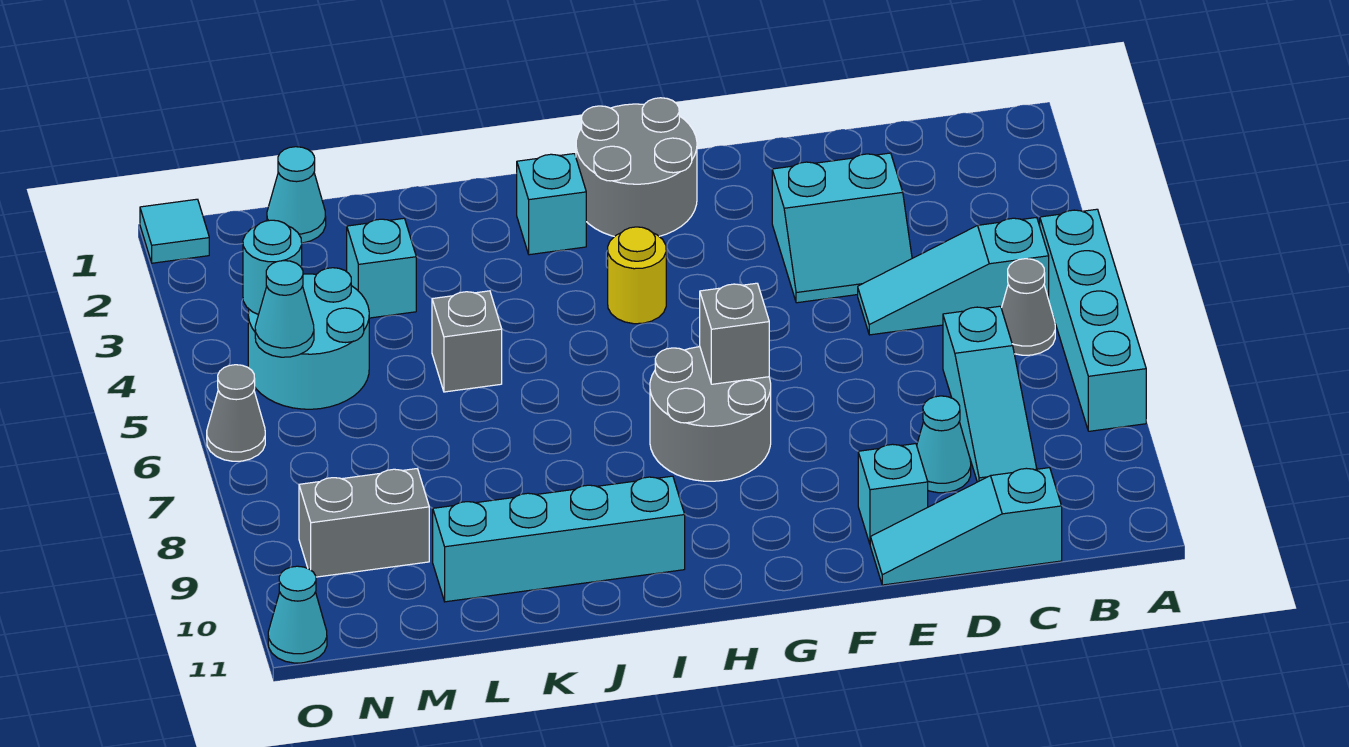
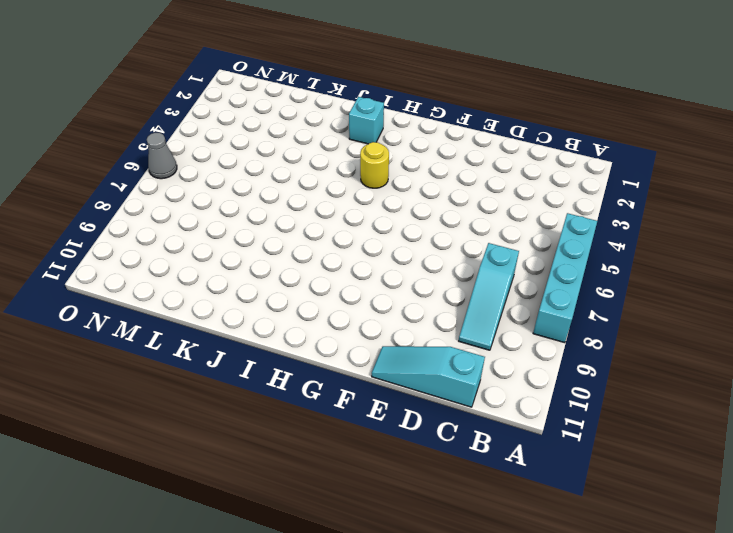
none -> cyan slope B5:D5 level 1 top B
none -> grey cone B6 level 1
none -> cyan slope D3:E4 level 1 top 3

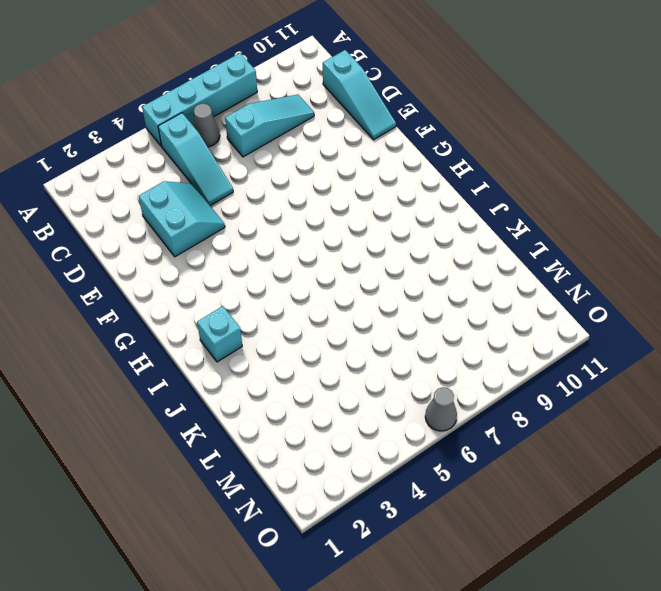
none -> cyan cone D9 level 1
none -> cyan brick E10 level 1
none -> grey round brick G1:H2 level 1

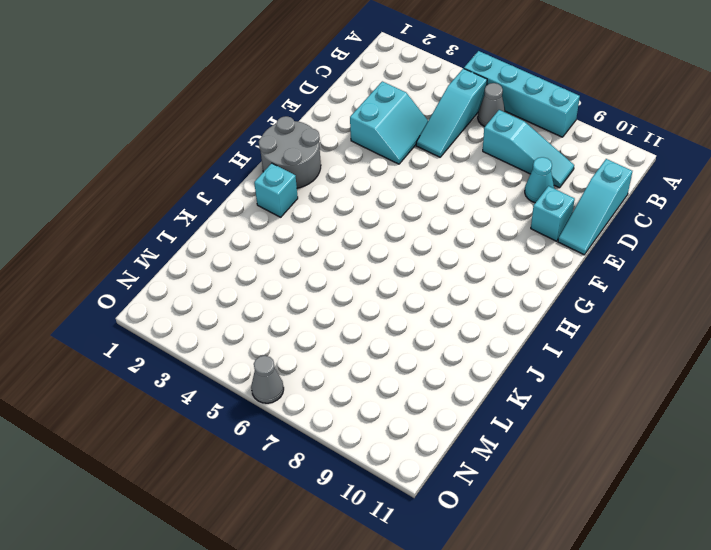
none -> grey round brick G7:H8 level 1
none -> yellow round brick H4 level 1
none -> cyan brick I10:L10 level 1

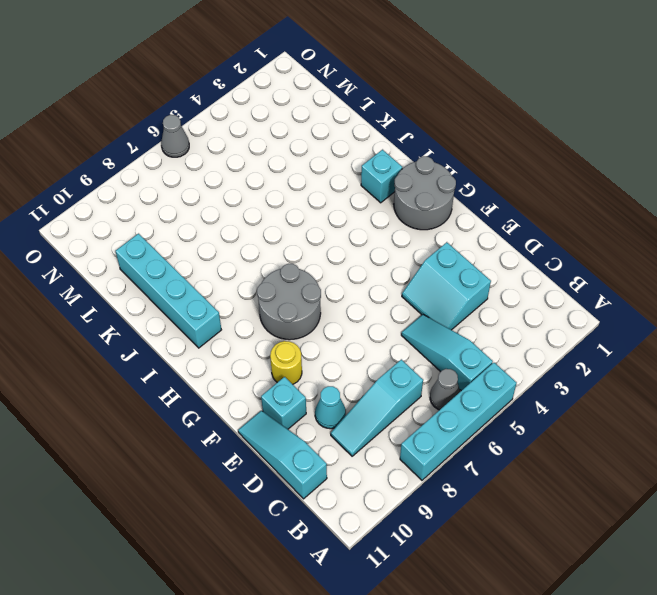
yellow round brick F9 level 1 -> yellow round brick H4 level 1
none -> grey brick K5 level 1
none -> cyan brick L3 level 1
none -> cyan cone M1 level 1

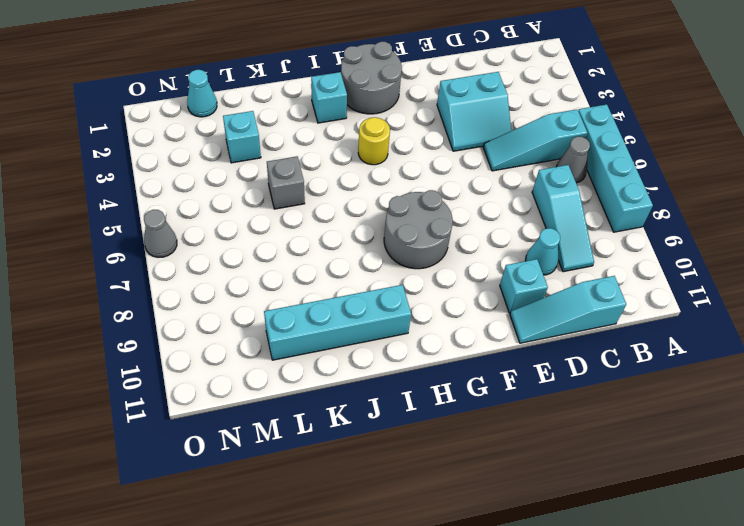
none -> cyan round brick M4:N5 level 1
none -> grey brick M9:N9 level 1
none -> cyan tile O1 level 1

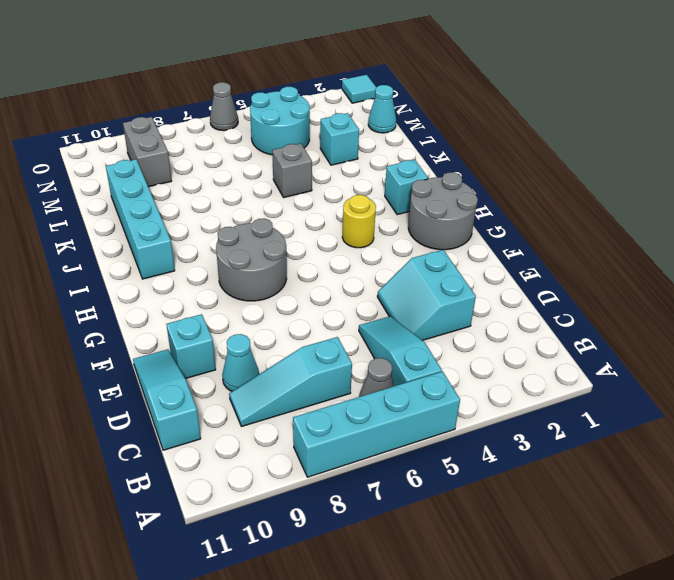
none -> cyan cone O11 level 1
none -> grey brick G7 level 2
none -> cyan round brick N4 level 2

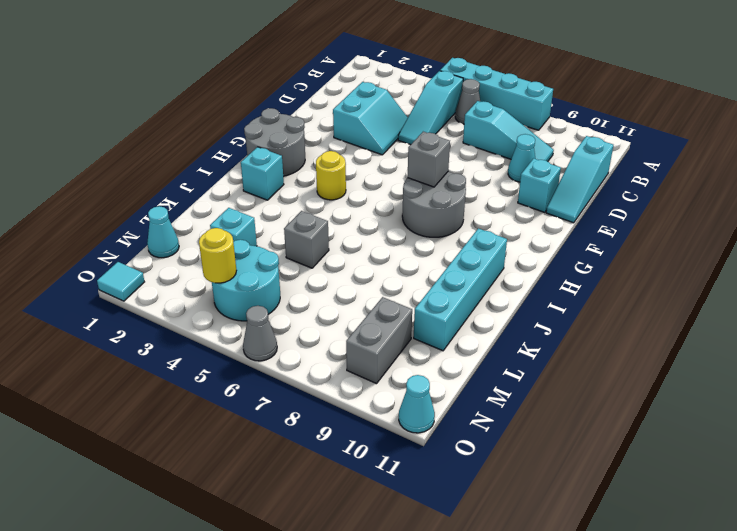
yellow round brick N4 level 2 -> cyan round brick N4 level 2
none -> cyan cone N5 level 2

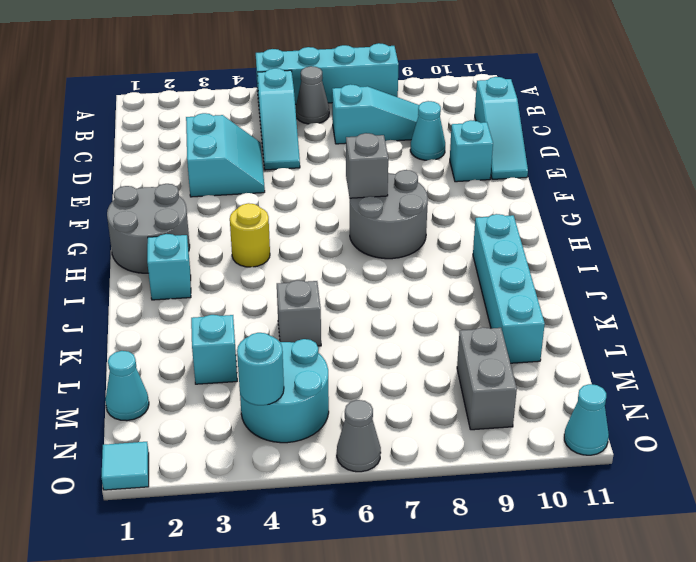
none -> cyan cone N5 level 2

